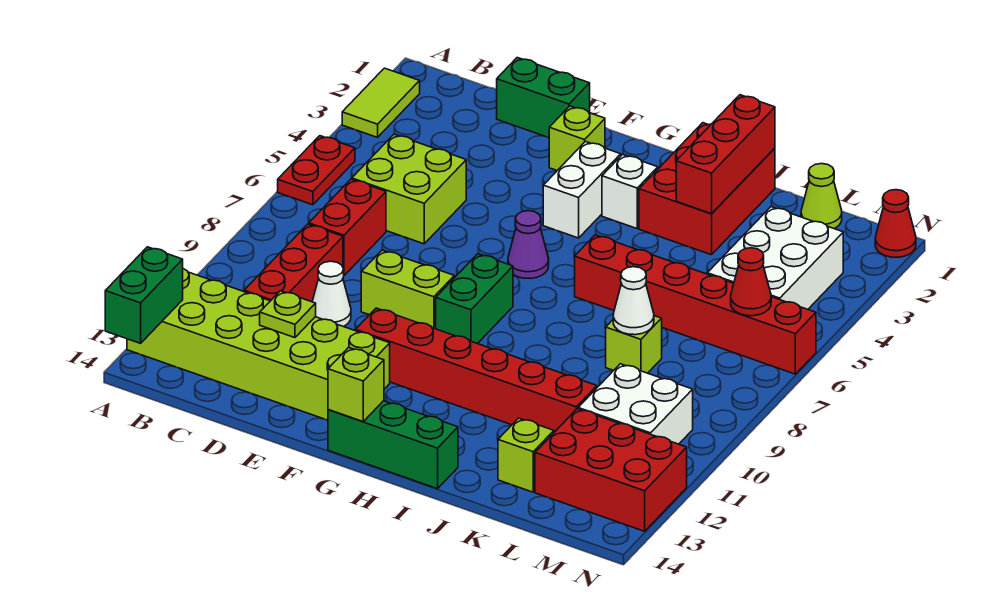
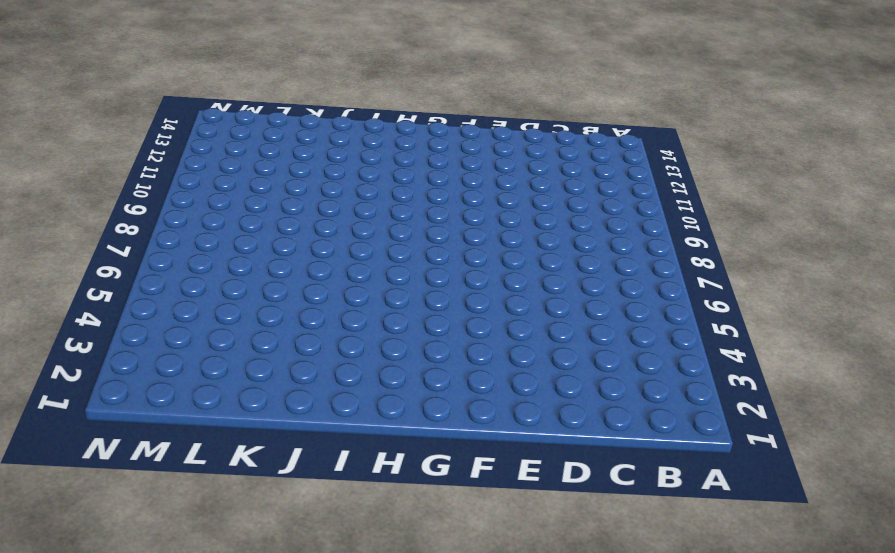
none -> lime tile A2:A3 level 1
none -> red plate A5:A6 level 1
none -> lime brick A12:F13 level 1
none -> lime brick C5:D6 level 1

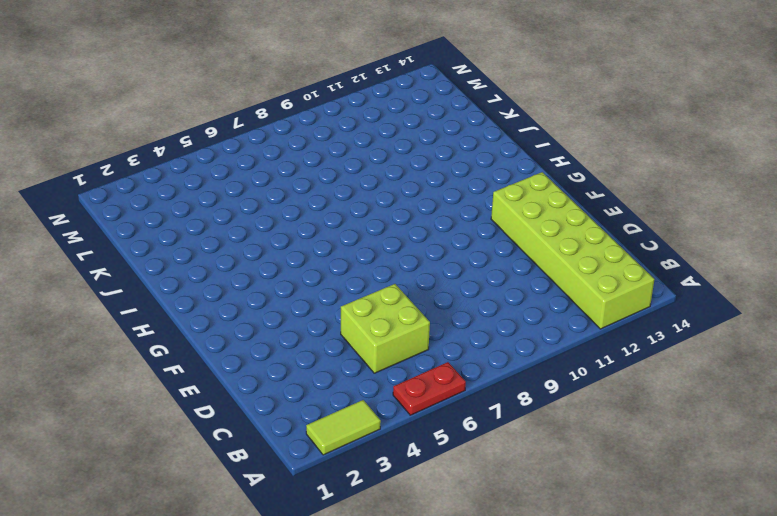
none -> red brick C7:C8 level 1
none -> red brick C9:C11 level 1
none -> green brick D1:E1 level 1
none -> white cone D10 level 1

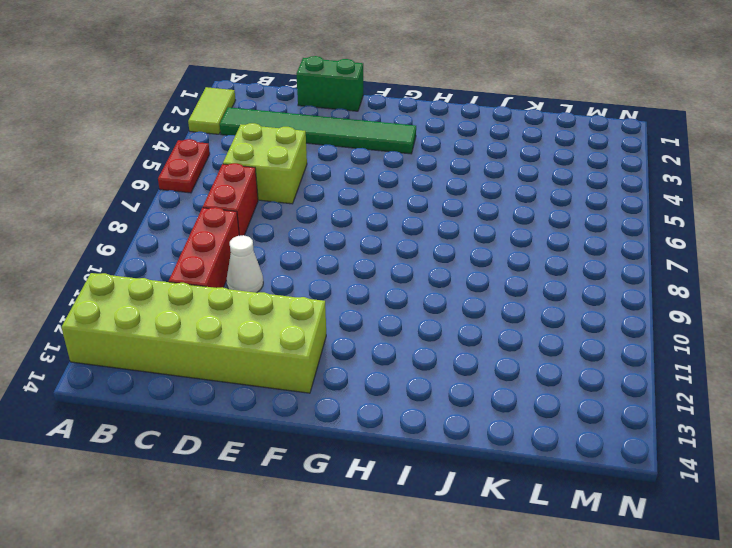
green tile B3:G3 level 1 -> white brick G3:G4 level 1
none -> lime brick E9:F9 level 1
none -> lime brick F2 level 1
none -> red brick F11:K11 level 1
none -> purple cone G6 level 1

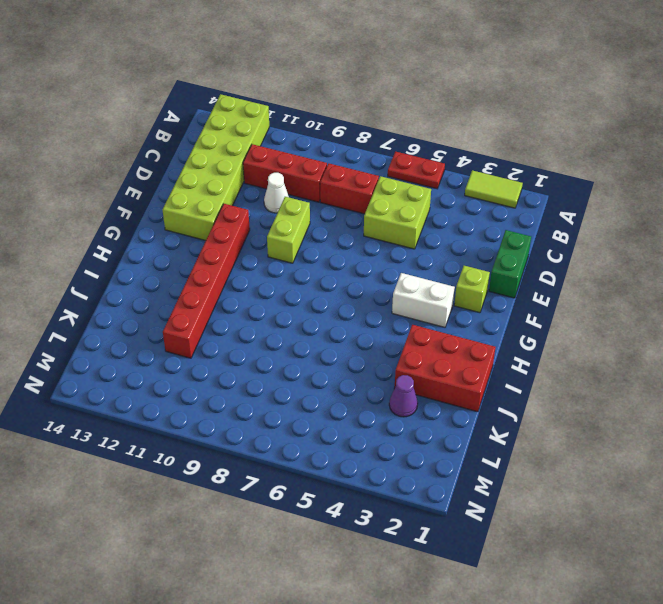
purple cone K3 level 1 -> purple cone G6 level 1
none -> green brick G8:G9 level 1
none -> green brick G14:I14 level 1
none -> white brick H3 level 1
none -> red brick I6:N6 level 1

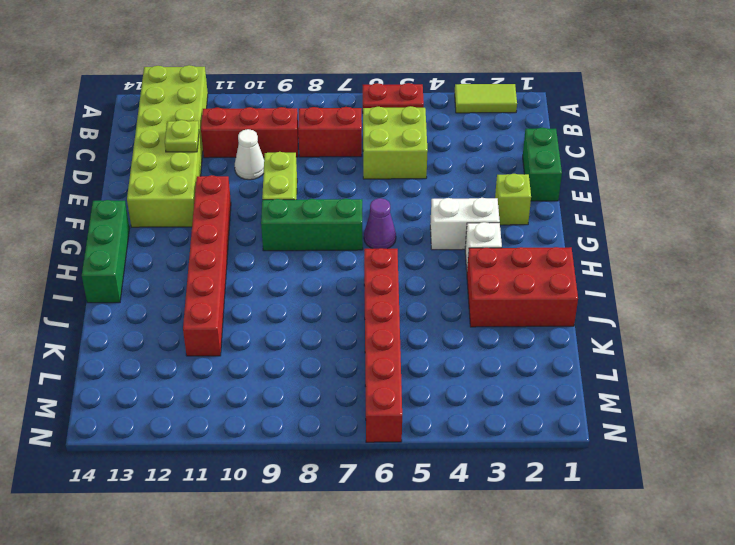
green brick G7:G9 level 1 -> green brick G8:G9 level 1
none -> lime brick K8 level 1
none -> lime brick K13 level 1
none -> lime cone L1 level 1
none -> white brick L3:M5 level 1

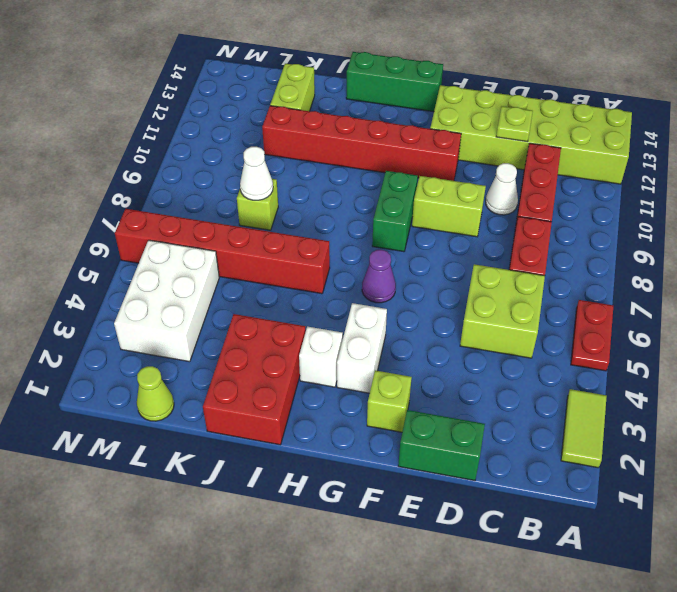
lime brick K12:K13 level 1 -> lime brick K13 level 1
none -> white brick L10:M11 level 1
none -> red brick L12:N13 level 1
none -> red cone N1 level 1
none -> green brick A13:A14 level 2

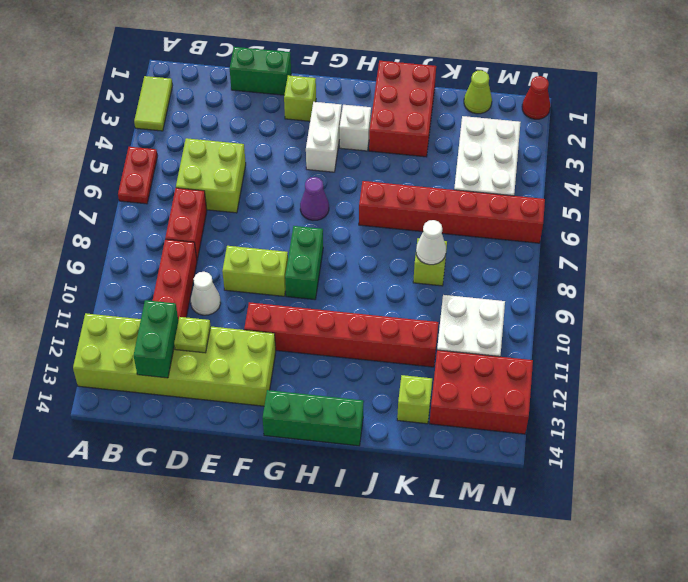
green brick C12:C13 level 2 -> green brick A13:A14 level 2
none -> lime brick G14 level 2
none -> red brick J1:J3 level 2
none -> red cone M6 level 2

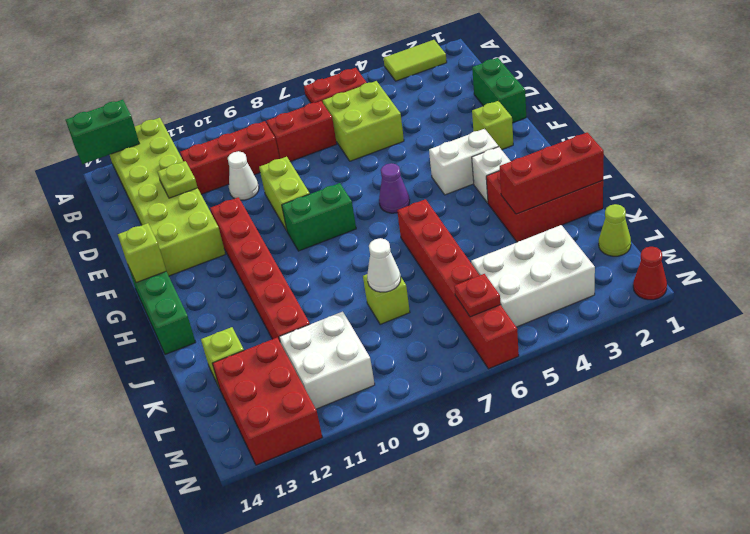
red plate M6 level 2 -> red cone M6 level 2

